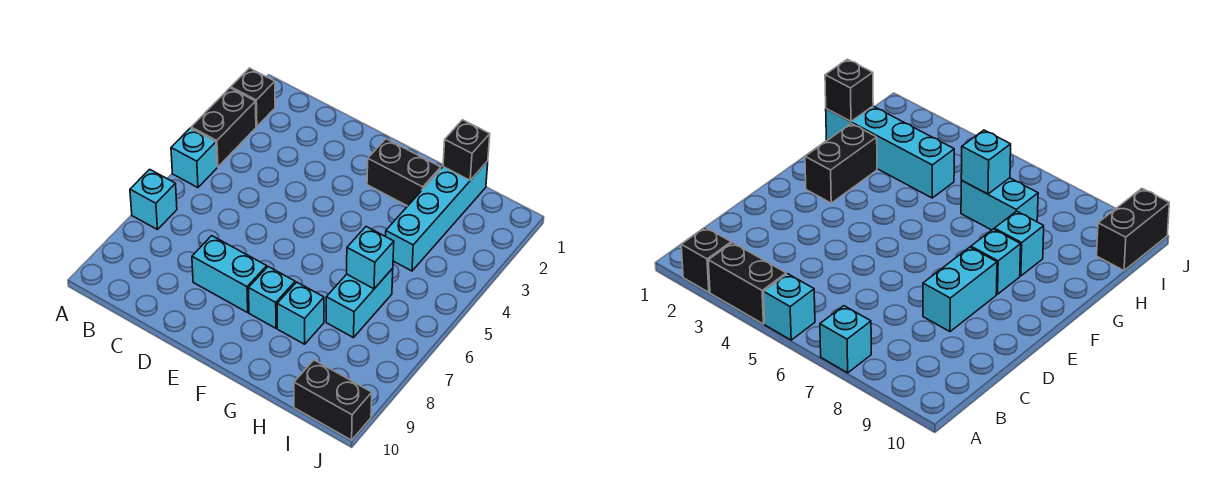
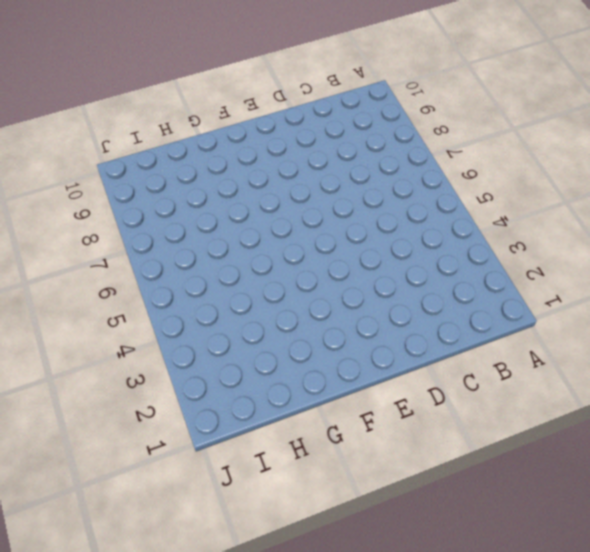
none -> black brick A2 level 1
none -> black brick A3:A4 level 1
none -> cyan brick A5 level 1

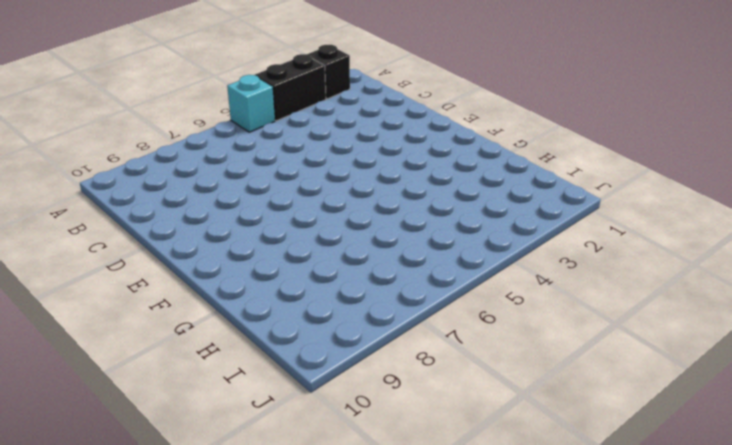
none -> cyan brick A7 level 1
none -> cyan brick D8:E8 level 1
none -> black brick F2:G2 level 1

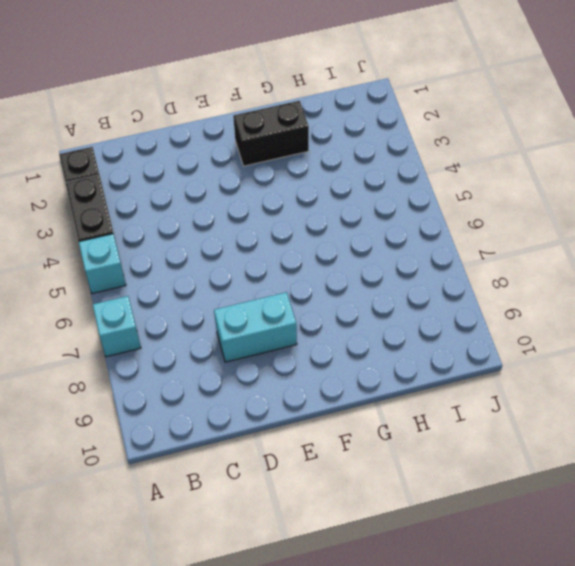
none -> cyan brick F8 level 1
none -> cyan brick G8 level 1
none -> cyan brick H1:H4 level 1

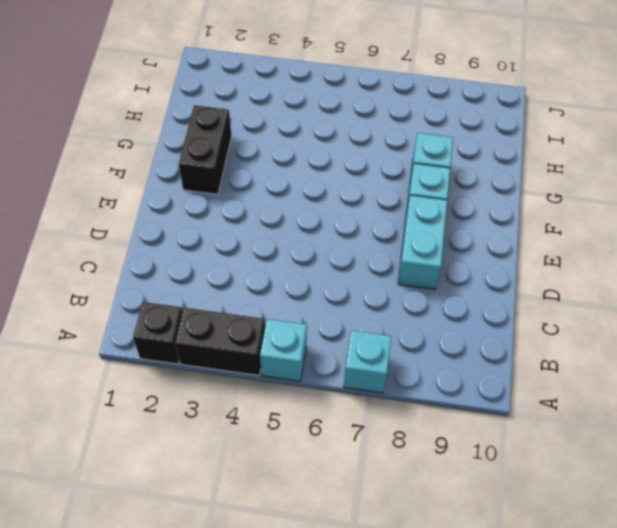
none -> cyan brick H1:H4 level 1
none -> cyan brick H6:H7 level 1
none -> black brick I10:J10 level 1

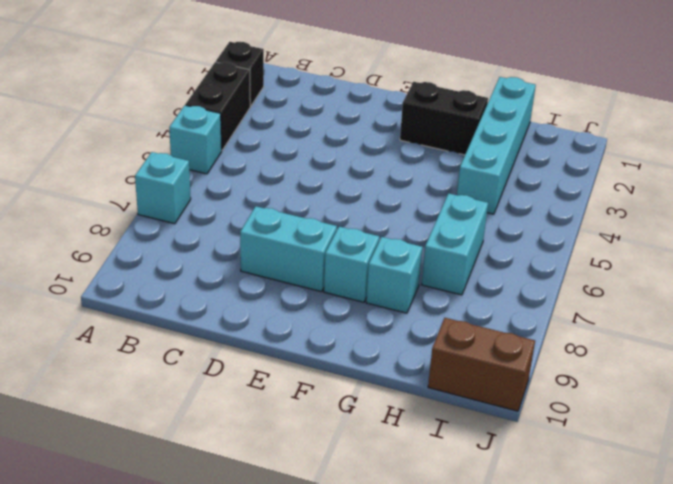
brown brick I10:J10 level 1 -> black brick I10:J10 level 1
none -> black brick H1 level 2
none -> cyan brick H6 level 2

